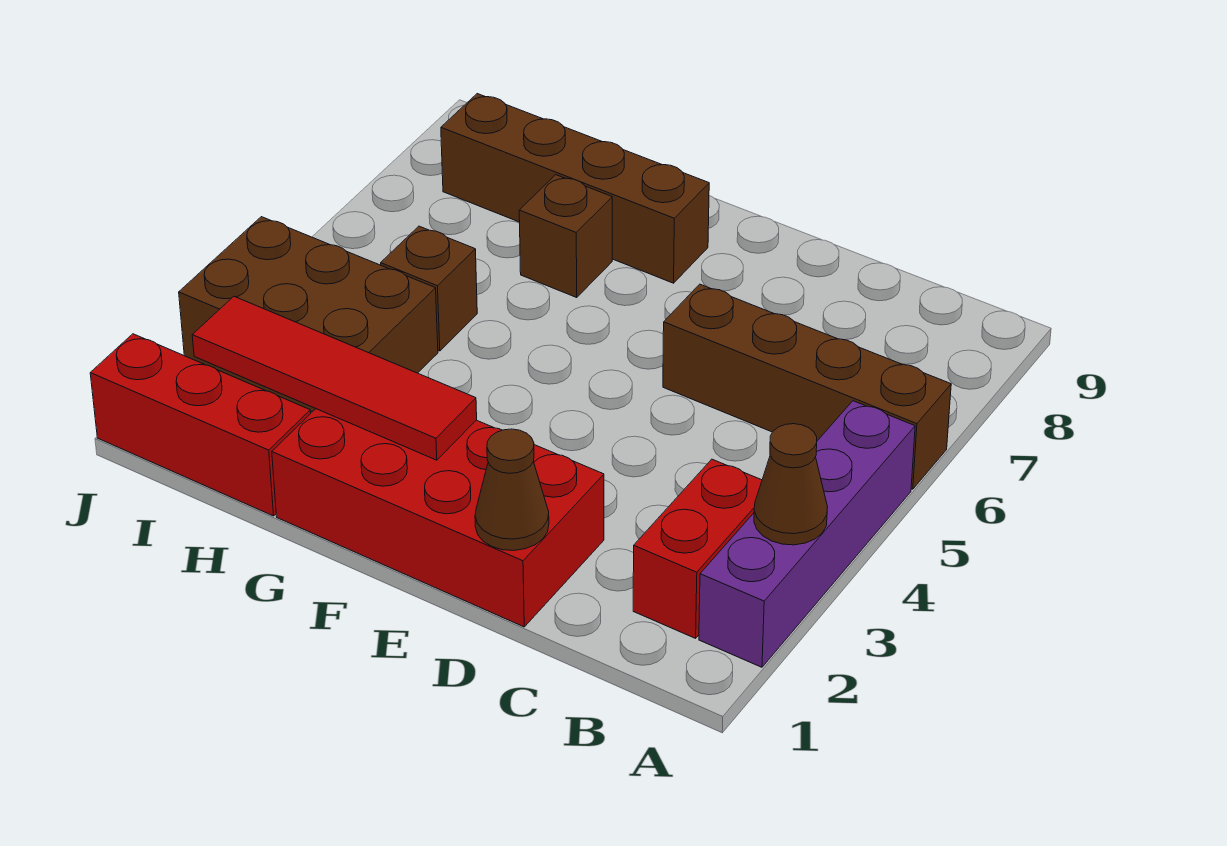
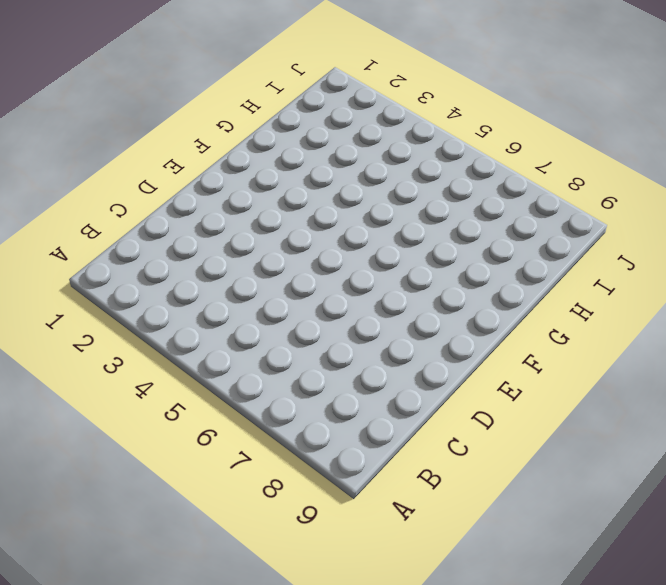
none -> purple brick A2:A5 level 1
none -> brown brick A6:D6 level 1
none -> red brick B2:B3 level 1

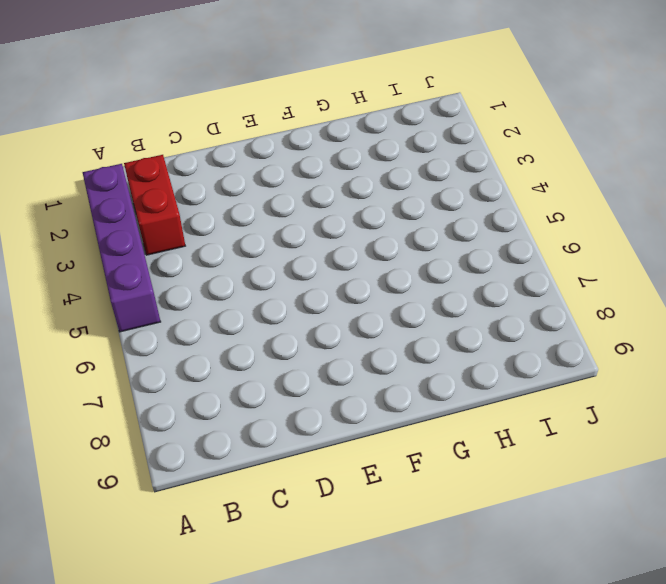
none -> brown brick A6:D6 level 1
none -> red brick D1:G2 level 1
none -> brown brick F8:I8 level 1

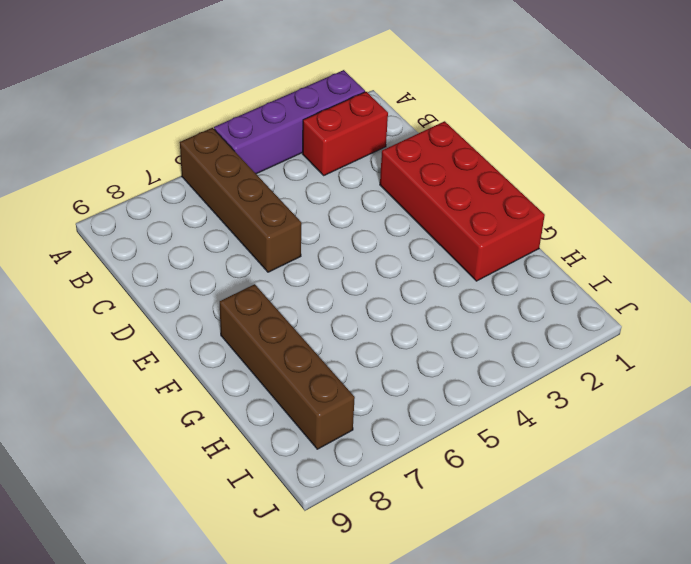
none -> brown brick G7 level 1
none -> red brick H1:J1 level 1
none -> brown brick H3:J4 level 1

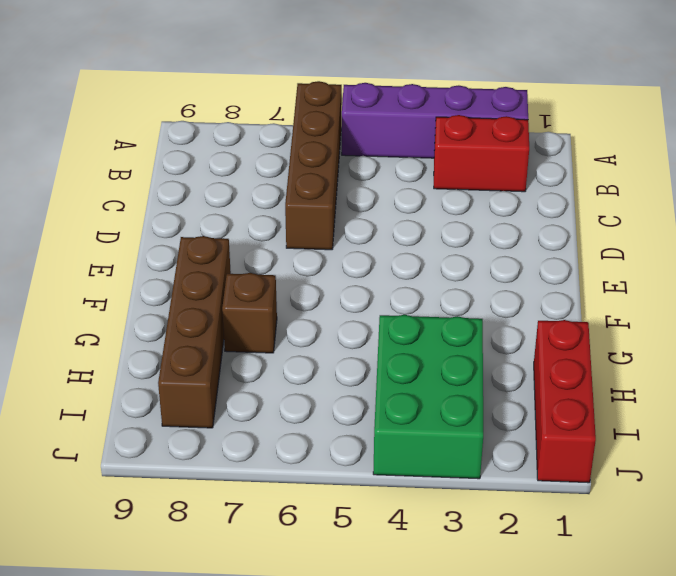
green brick H3:J4 level 1 -> brown brick H3:J4 level 1
none -> red brick D1:G2 level 1
none -> brown brick H5 level 1
none -> brown cone A3 level 2

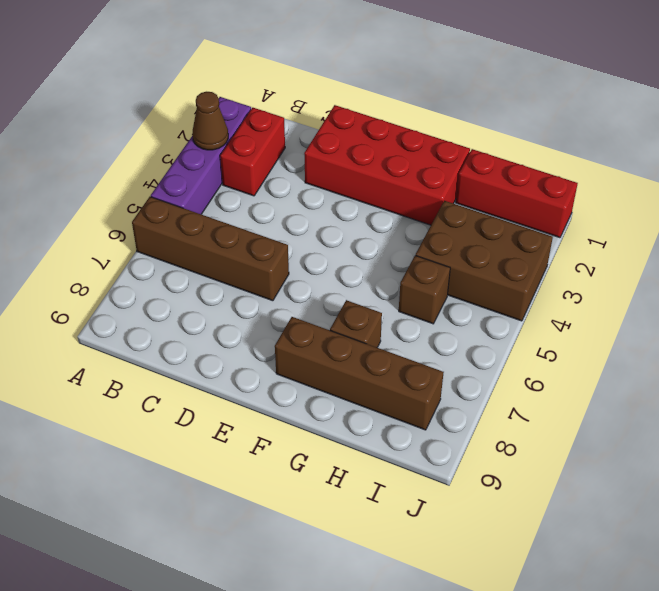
none -> brown cone D1 level 2
none -> red tile F2:I2 level 2

